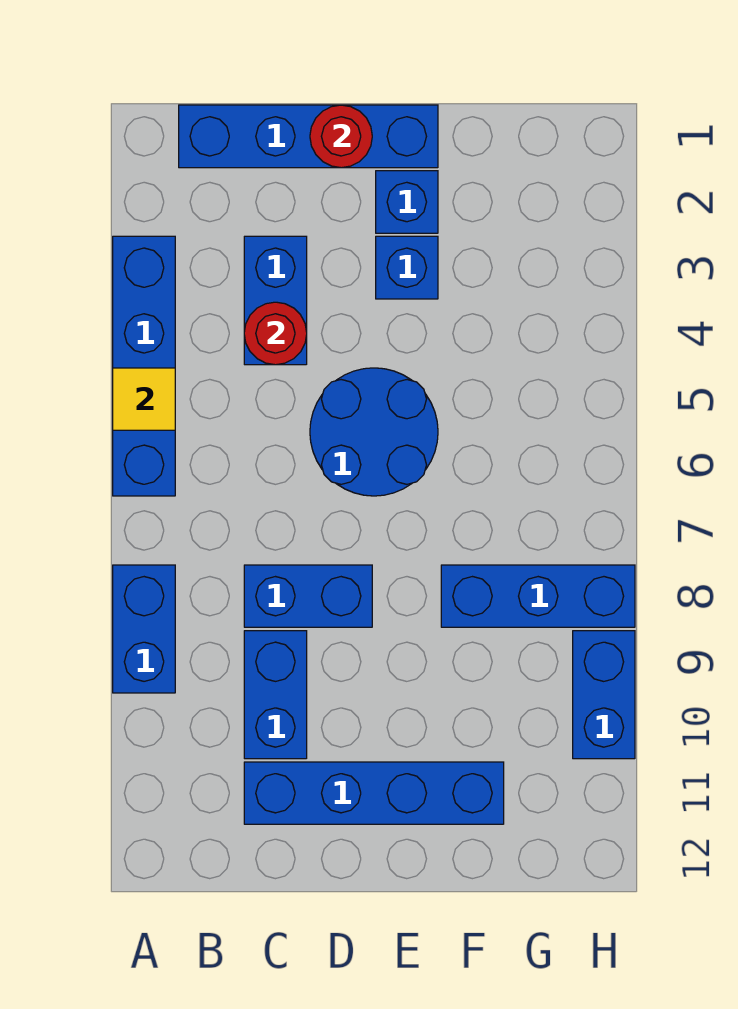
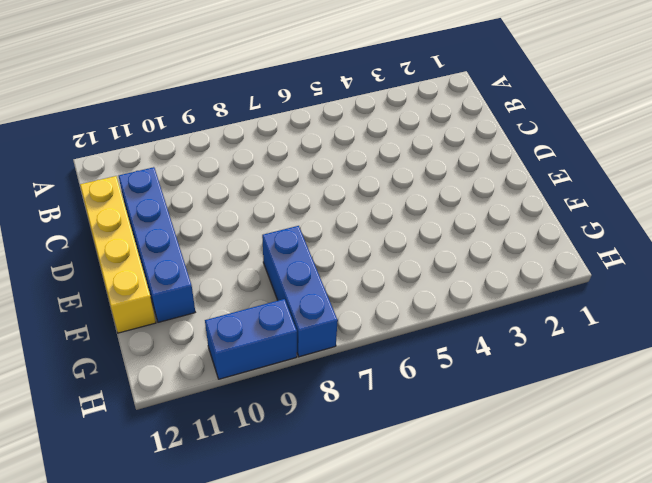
yellow brick C12:F12 level 1 -> none
none -> blue brick A3:A6 level 1
none -> blue brick A8:A9 level 1
none -> blue brick B1:E1 level 1

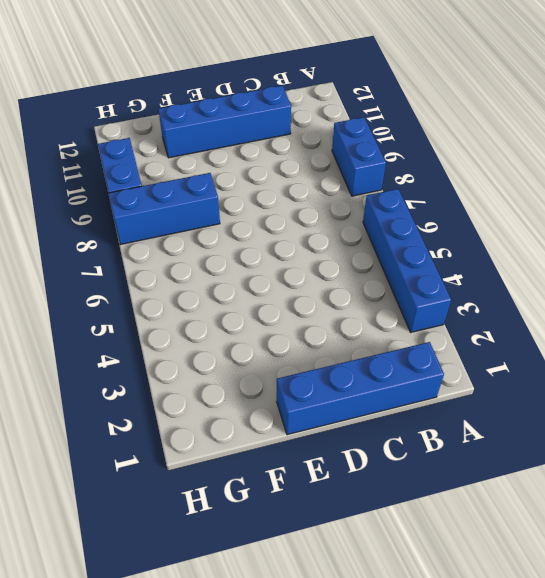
none -> blue brick C3:C4 level 1
none -> blue brick C8:D8 level 1
none -> blue brick C9:C10 level 1

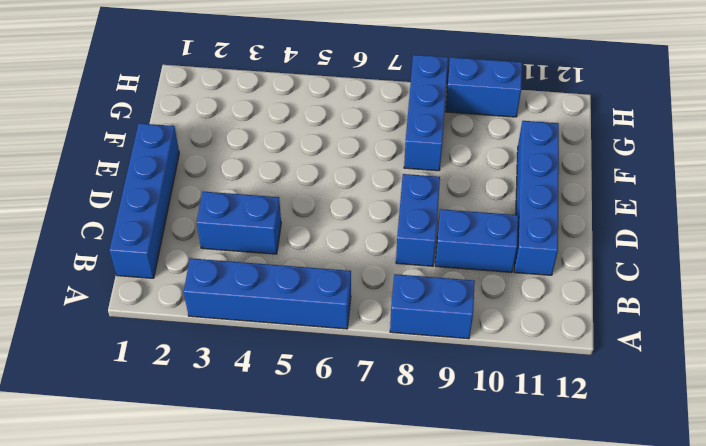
none -> blue round brick D5:E6 level 1
none -> blue brick E2 level 1
none -> blue brick E3 level 1

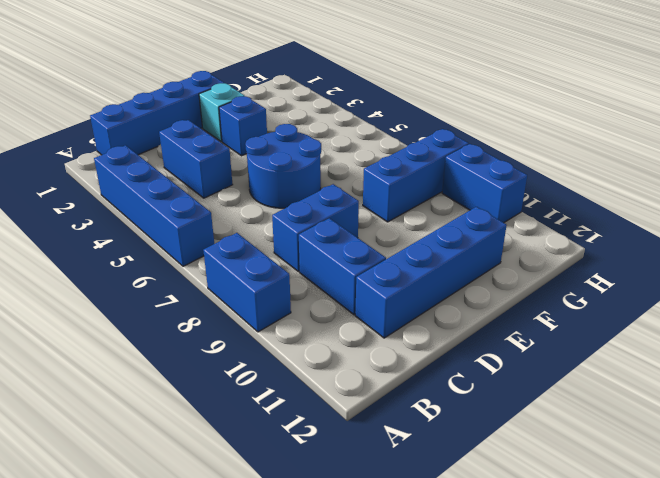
cyan brick E2 level 1 -> blue brick E2 level 1
none -> yellow tile A5 level 2
none -> red round brick C4 level 2
none -> red round brick D1 level 2

